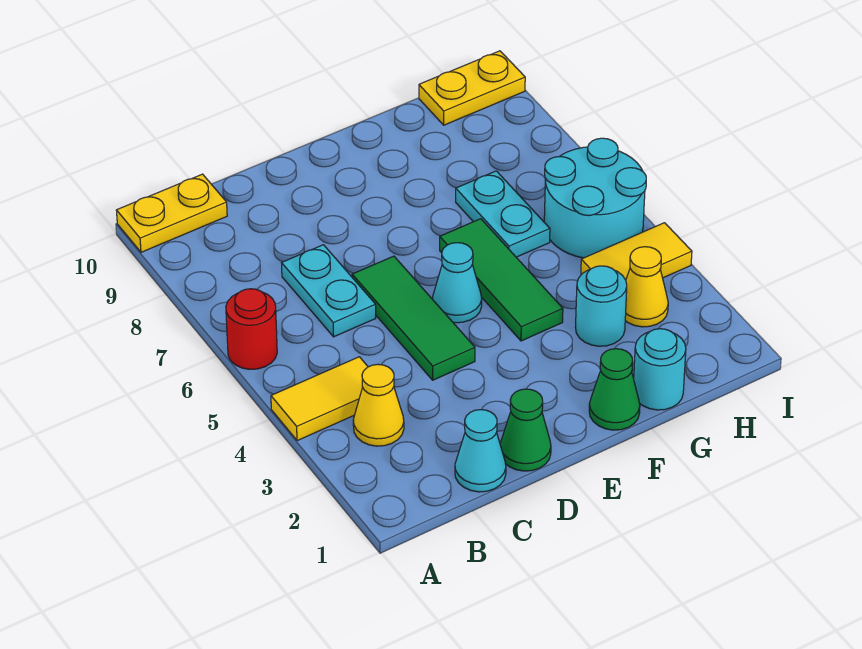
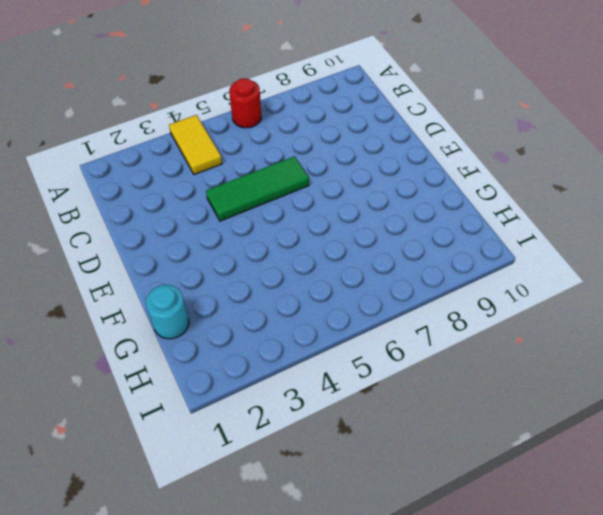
none -> yellow plate A10:B10 level 1
none -> yellow cone B3 level 1
none -> cyan cone C1 level 1

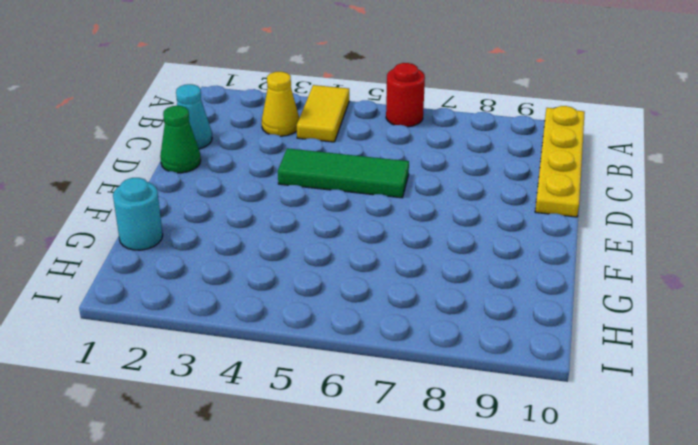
yellow plate A10:D10 level 1 -> yellow plate A10:B10 level 1
none -> cyan plate C6:C7 level 1
none -> cyan cone E5 level 1
none -> green cone F1 level 1

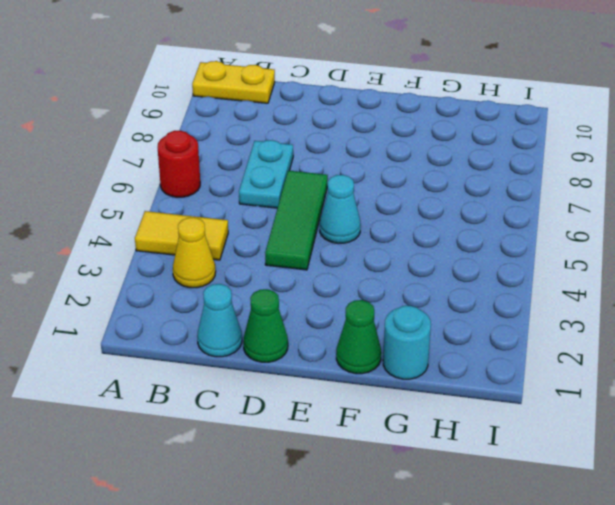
none -> green tile F4:F6 level 1
none -> cyan round brick G3 level 1
none -> cyan plate G6:G7 level 1

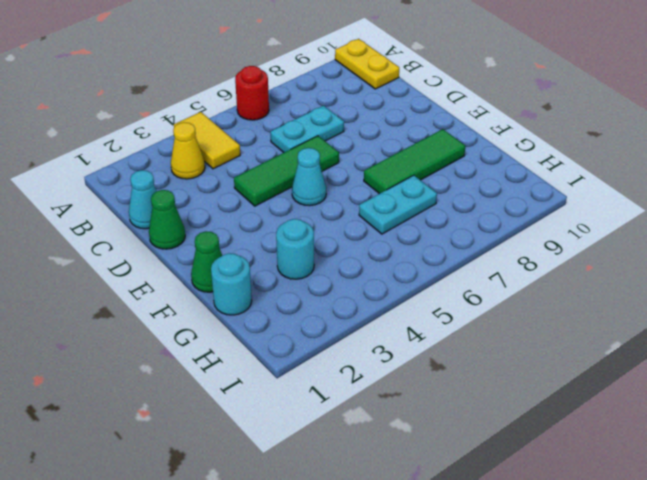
green tile F7:F9 level 1 -> green tile F4:F6 level 1
none -> yellow cone H3 level 1
none -> yellow tile H4:I4 level 1
none -> cyan round brick H5:I6 level 1

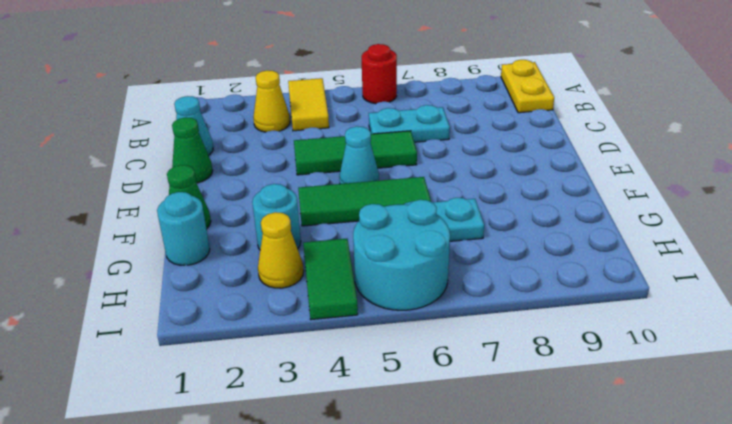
green tile H4:I4 level 1 -> yellow tile H4:I4 level 1
none -> yellow plate H10:I10 level 1

